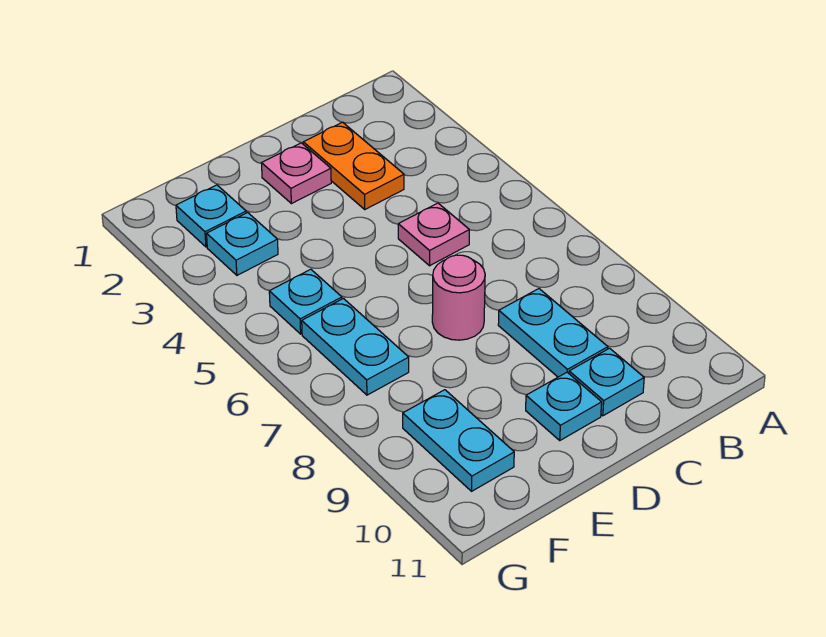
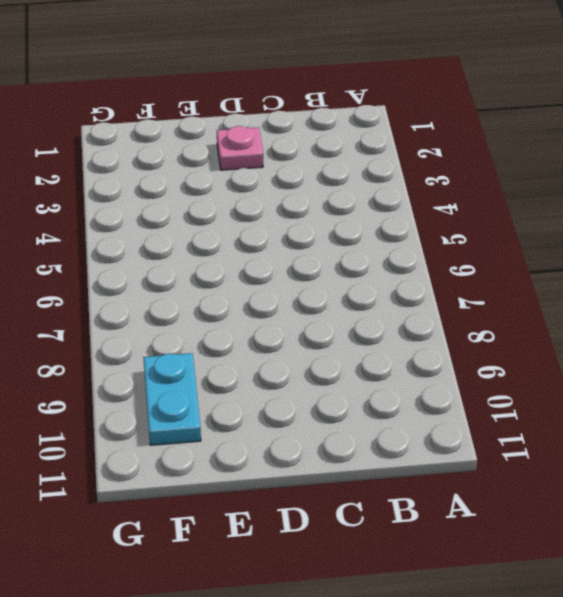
none -> orange plate C2:C3 level 1
none -> pink plate C5 level 1
none -> cyan plate C8:C9 level 1

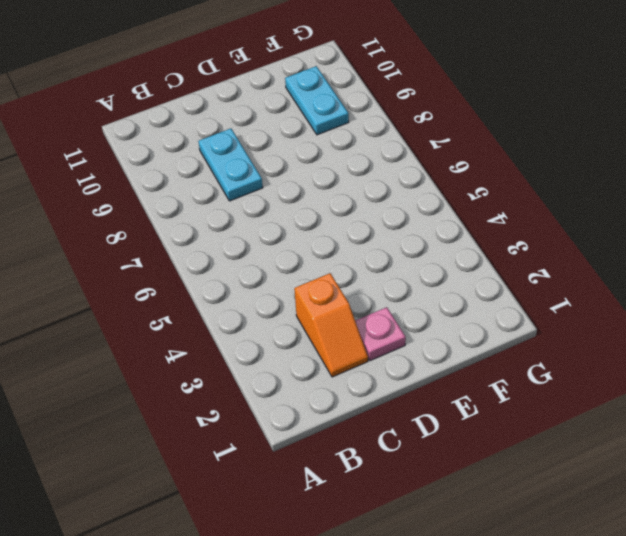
orange slope C2:C3 level 1 top 3 -> orange plate C2:C3 level 1
none -> pink plate C5 level 1
none -> cyan plate C10 level 1
none -> pink round brick D7 level 1

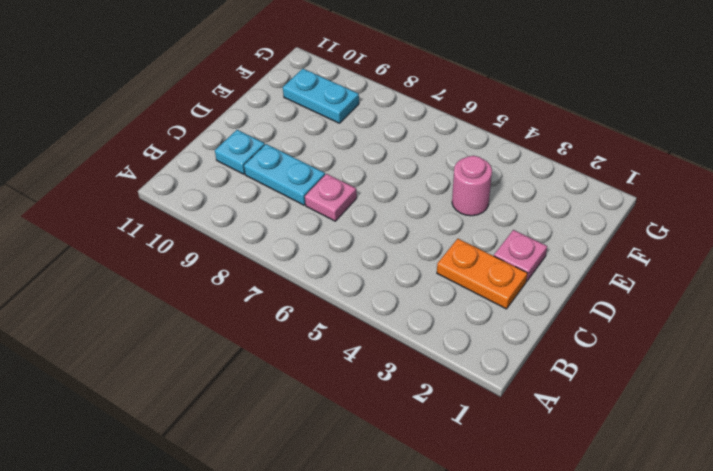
pink plate C7 level 1 -> pink plate C5 level 1
pink round brick E4 level 1 -> pink round brick D7 level 1
none -> cyan plate D10 level 1
none -> cyan plate F2 level 1
none -> cyan plate F3 level 1

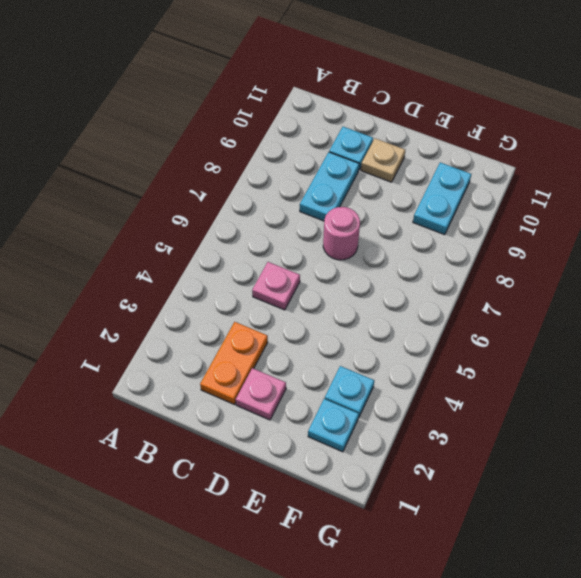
tan plate D10 level 1 -> cyan plate D10 level 1
none -> cyan plate F5 level 1
none -> cyan plate F6:F7 level 1

